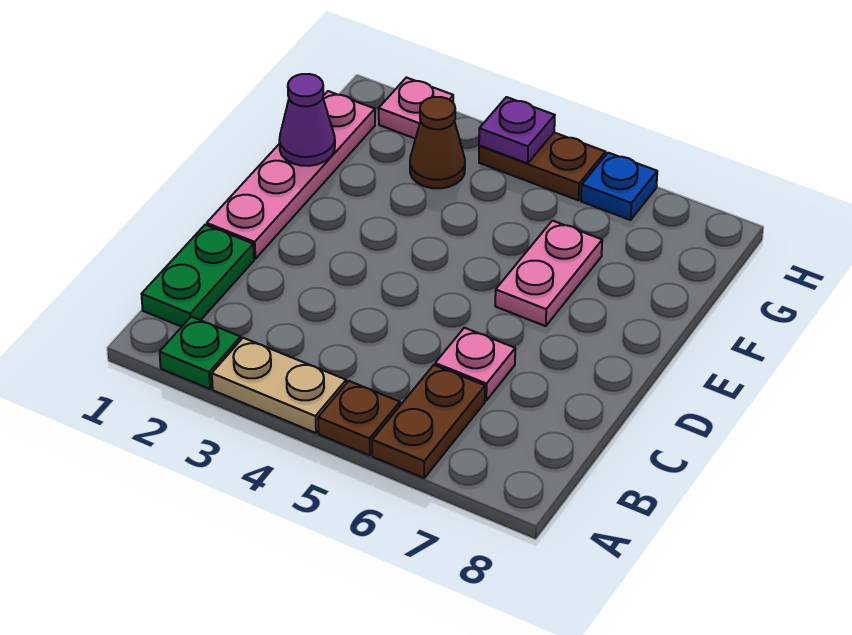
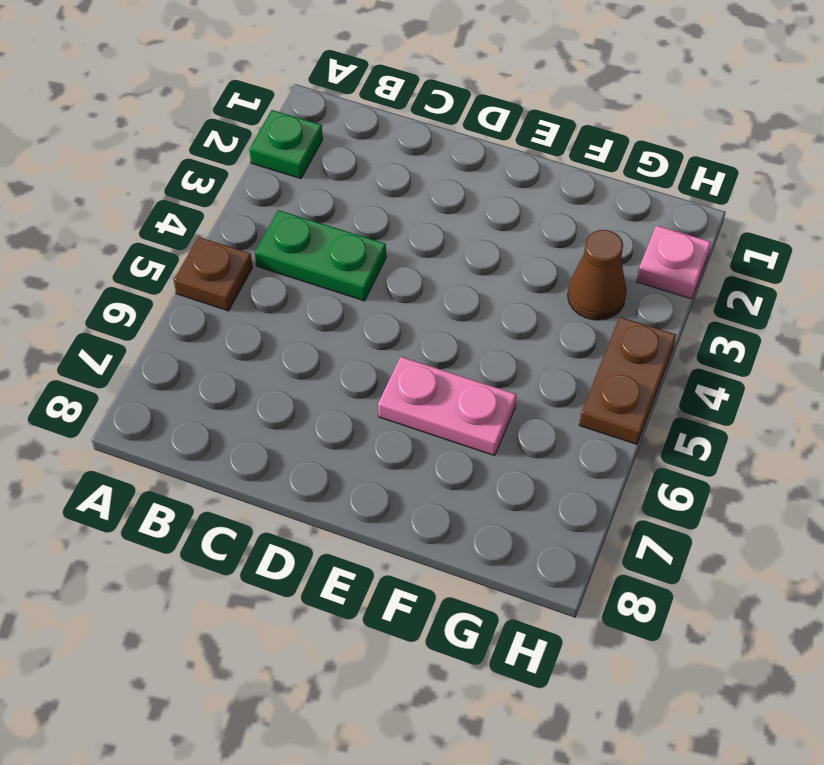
green plate B4:C4 level 1 -> green plate B1:C1 level 1
none -> tan plate A3:A4 level 1
none -> brown plate A6:B6 level 1
none -> pink plate C6 level 1

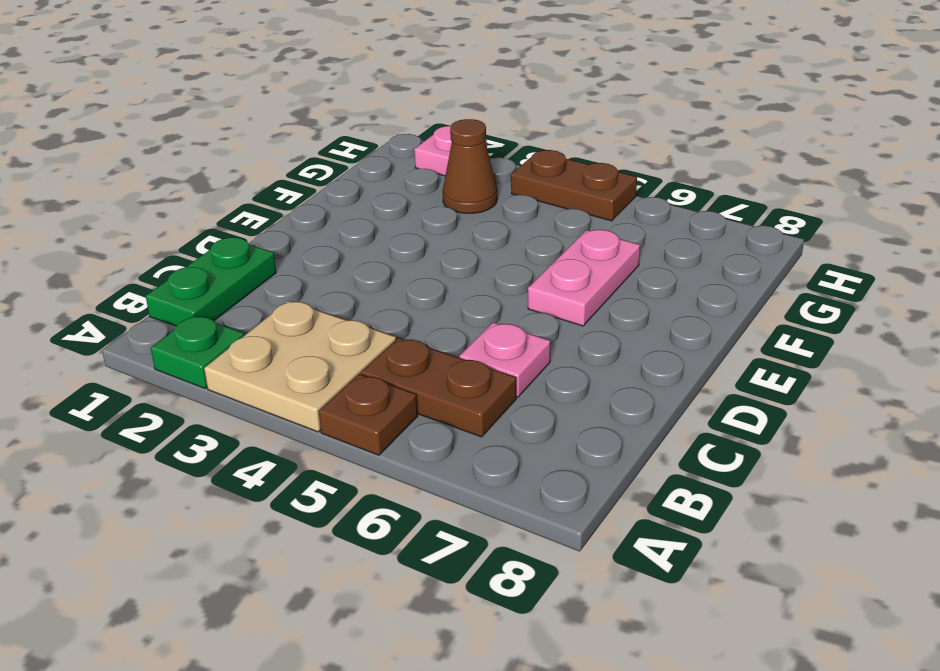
tan plate A3:B4 level 1 -> tan plate A3:A4 level 1
brown plate B5:B6 level 1 -> brown plate A6:B6 level 1
none -> pink plate D1:G1 level 1
none -> blue plate H6 level 1
none -> purple cone F1 level 2

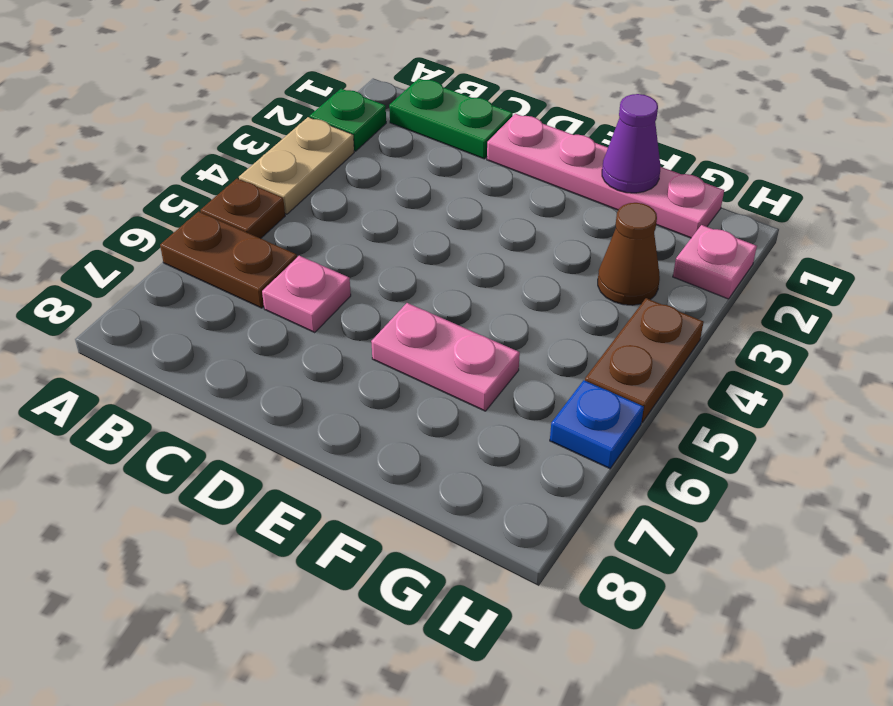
none -> purple plate H4 level 2

